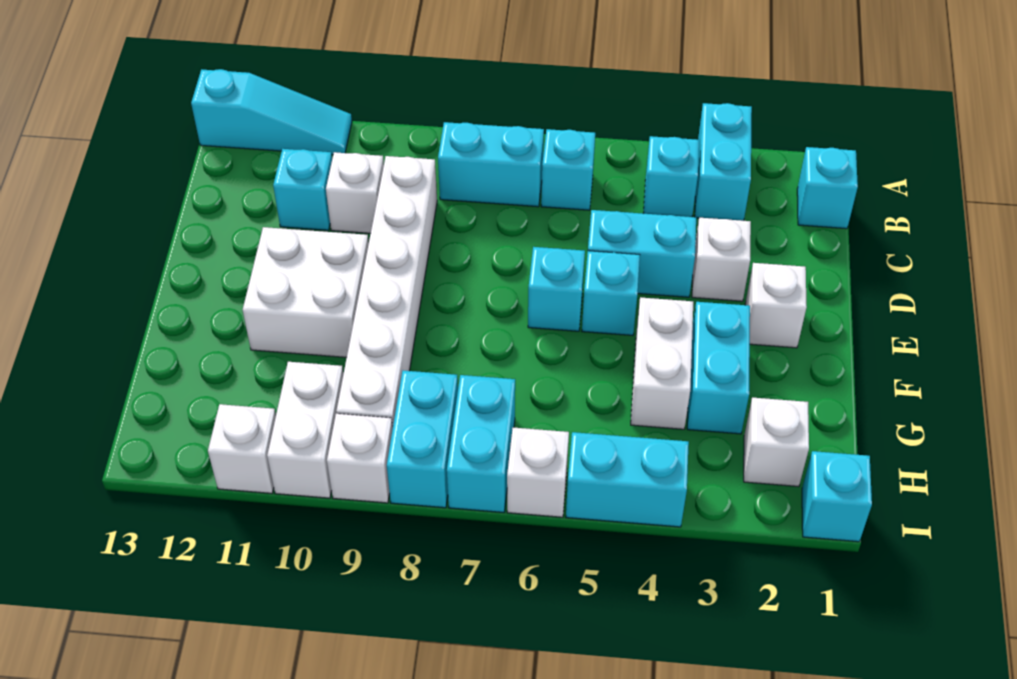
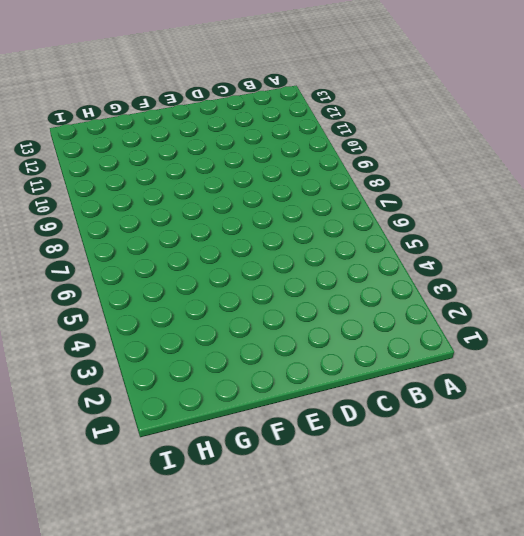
none -> cyan brick A3:B3 level 1
none -> cyan slope A11:A13 level 1 top 13
none -> cyan brick B1 level 1

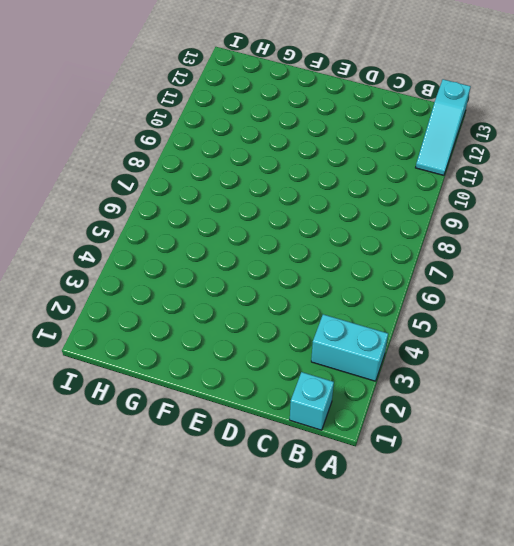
none -> cyan brick B4 level 1
none -> cyan brick B6 level 1
none -> cyan brick B7:B8 level 1

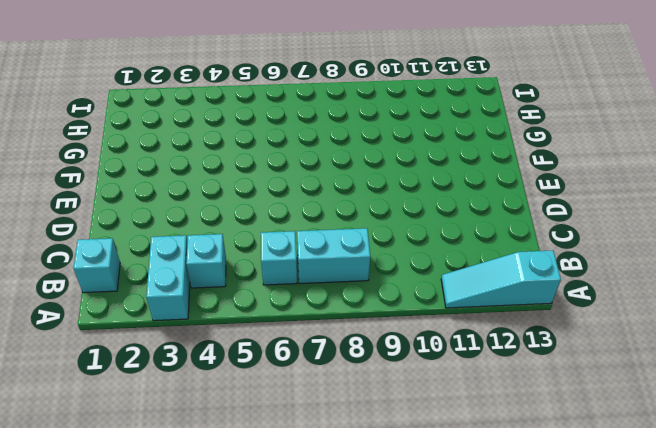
none -> white brick C9:H9 level 1
none -> white brick C10 level 1
none -> cyan brick C11 level 1

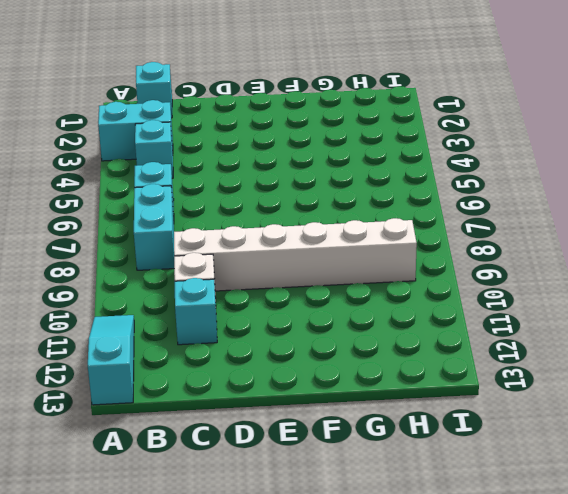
none -> white brick D3 level 1
none -> cyan brick D4:D5 level 1
none -> white brick E2 level 1

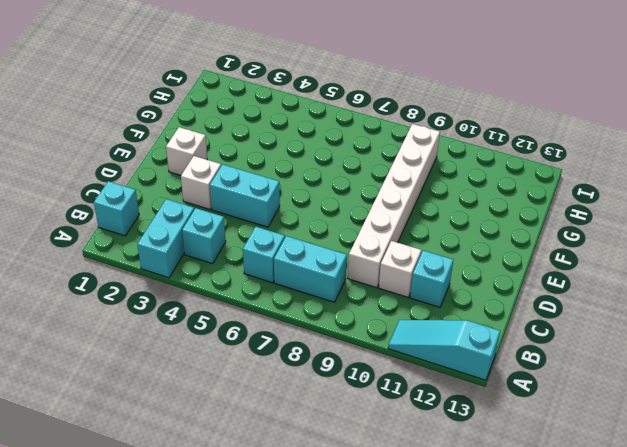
none -> cyan brick E5 level 1
none -> cyan brick E6 level 1
none -> white brick E10:F11 level 1

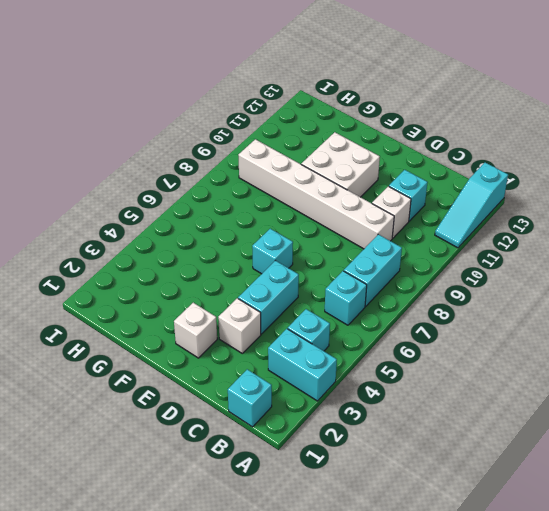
none -> cyan brick E5 level 1
none -> cyan brick F3:G3 level 1
none -> white brick F4:G4 level 1

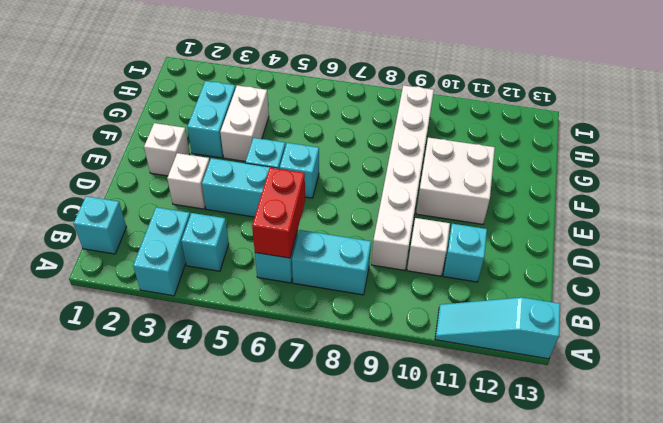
red brick B6:C6 level 2 -> none
none -> white brick H2 level 1
none -> cyan brick H7:I7 level 1
none -> cyan brick H8:I8 level 1

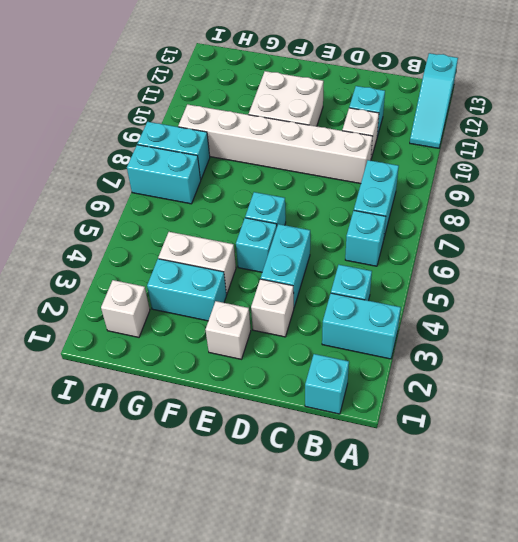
none -> white brick H10:I10 level 1
none -> cyan brick I1 level 1
none -> cyan brick I4:I5 level 1

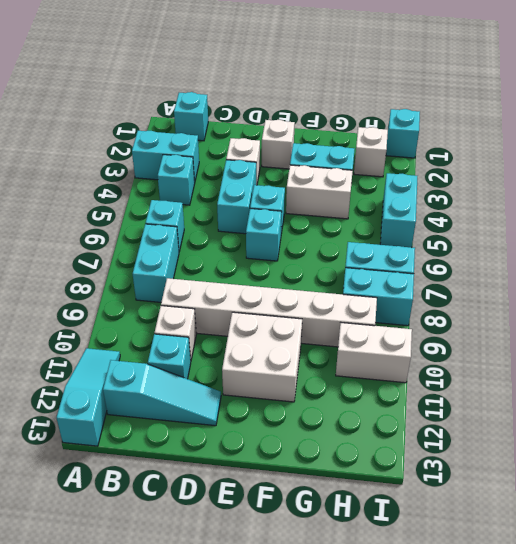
cyan slope B12:D12 level 1 top B -> none
none -> white brick I6 level 1
none -> white brick I9 level 1
none -> white brick I11 level 1

